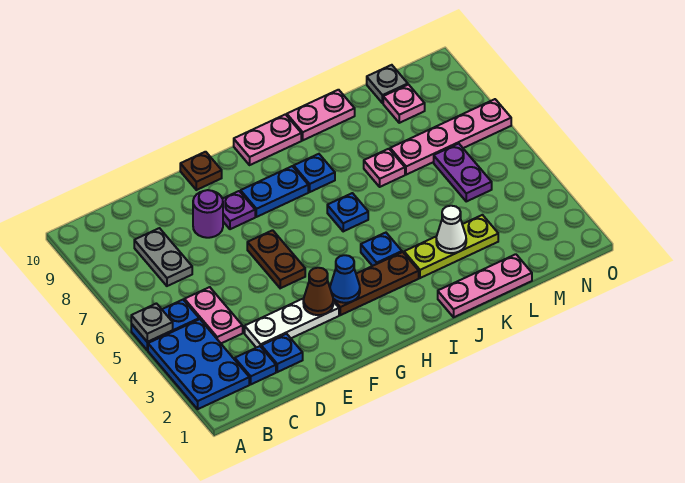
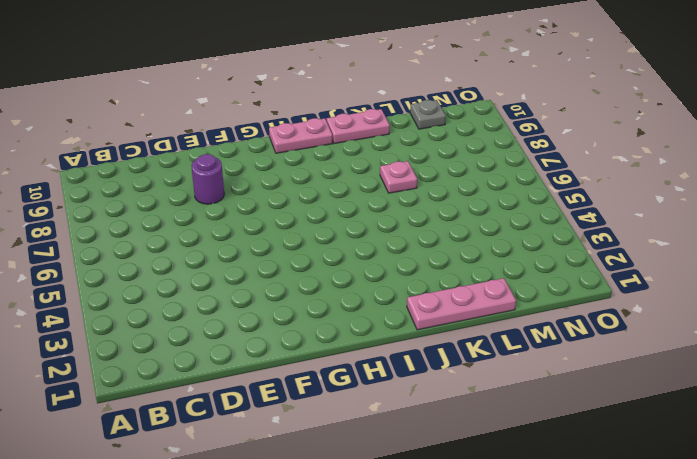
none -> blue plate A2:B4 level 1
none -> blue plate A5:B5 level 1
none -> blue plate C2 level 1

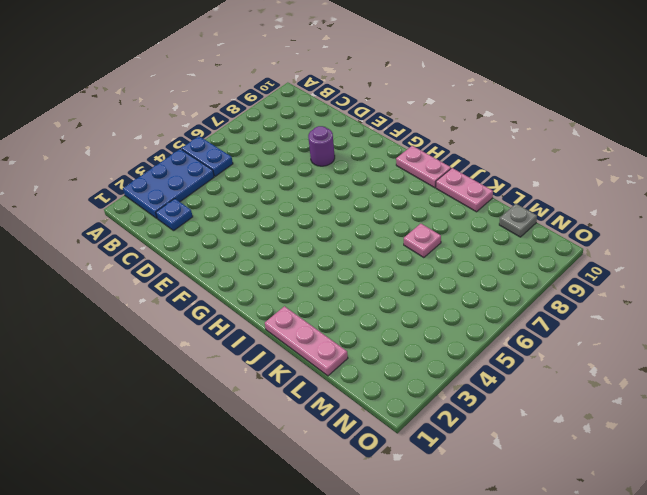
none -> pink plate C4:C5 level 1
none -> grey plate C7:C8 level 1
none -> blue plate D2 level 1

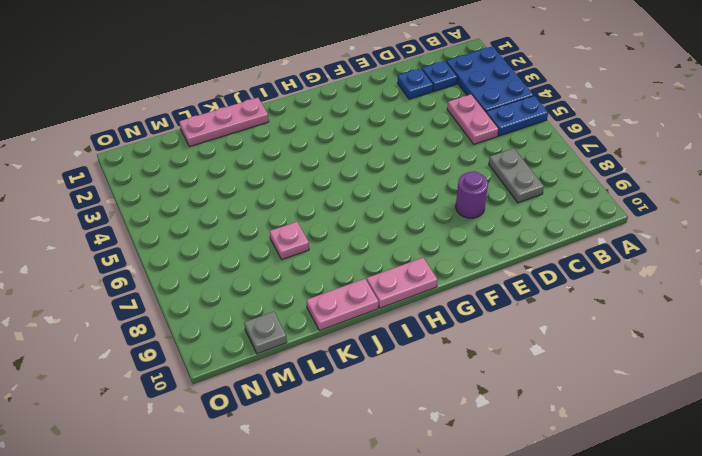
none -> white plate D3:F3 level 1
none -> brown plate F5:F6 level 1
none -> purple plate F8 level 1

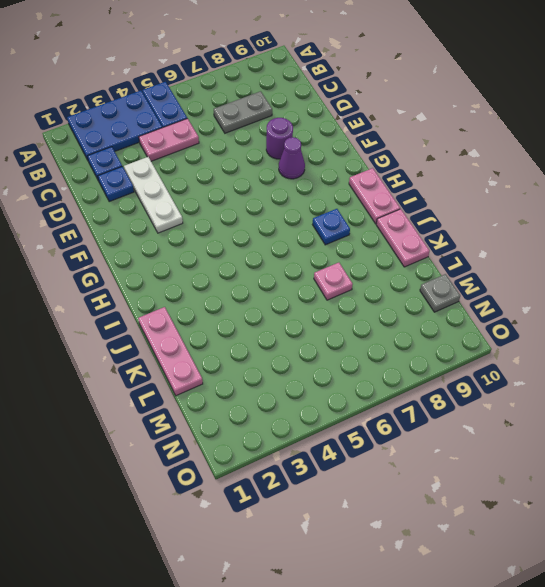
purple cone F8 level 1 -> purple plate F8 level 1
none -> brown plate F5:F6 level 1
none -> brown plate F10 level 1
none -> brown plate G3:I3 level 1

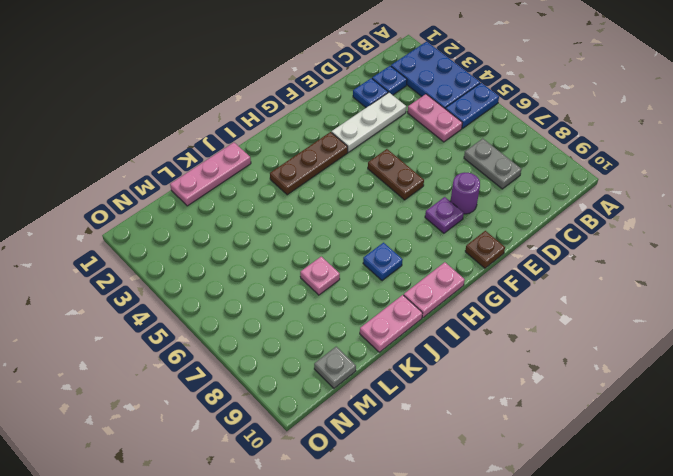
none -> blue plate G8:H8 level 1
none -> blue plate I4 level 1
none -> blue plate I6 level 1

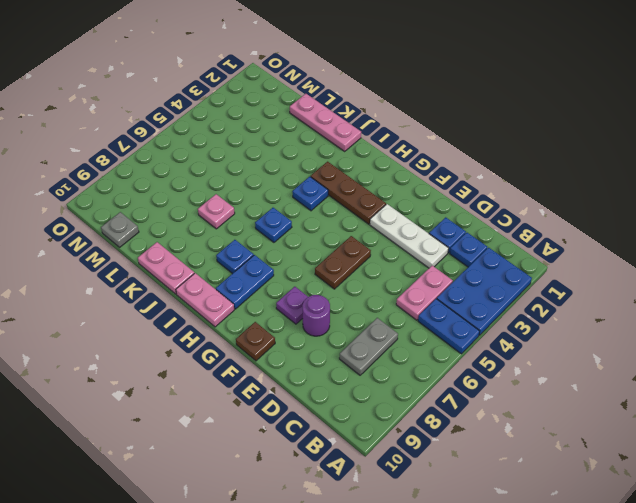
blue plate H8:H9 level 1 -> blue plate G8:H8 level 1
none -> lime plate J3:L3 level 1
none -> pink plate L7:O7 level 1
none -> purple plate M5:M6 level 1

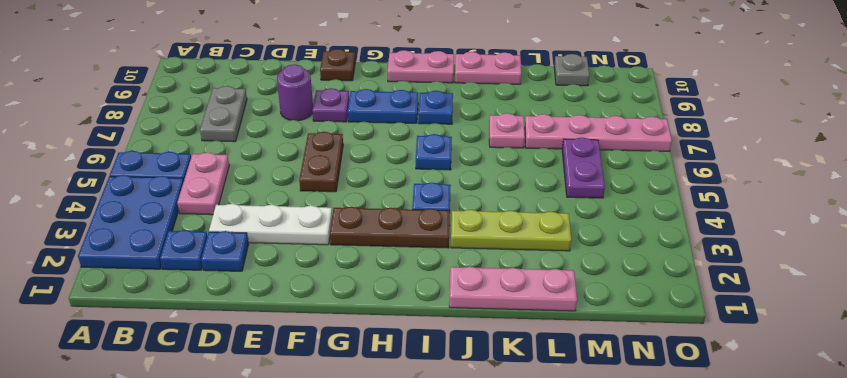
none -> pink plate M9 level 1
none -> grey plate A5 level 2
none -> brown cone F3 level 2

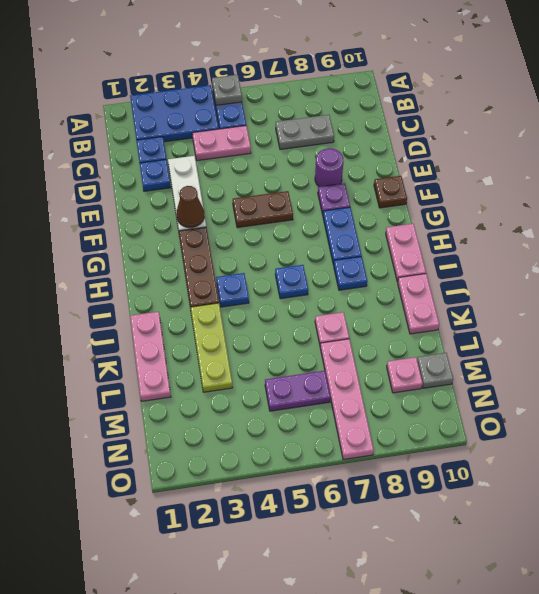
none -> blue cone G3 level 2
none -> white cone K3 level 2

